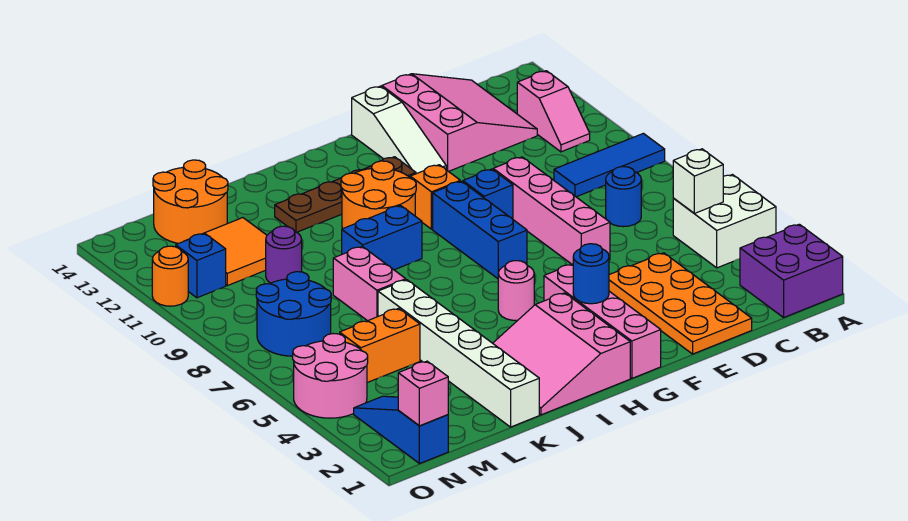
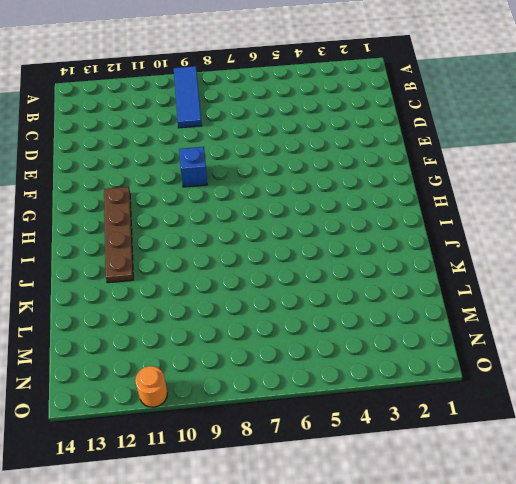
none -> purple brick A1:B2 level 1
none -> white brick A4:B5 level 1
none -> pink slope B11:B12 level 1 top 12
none -> blue round brick C7 level 1

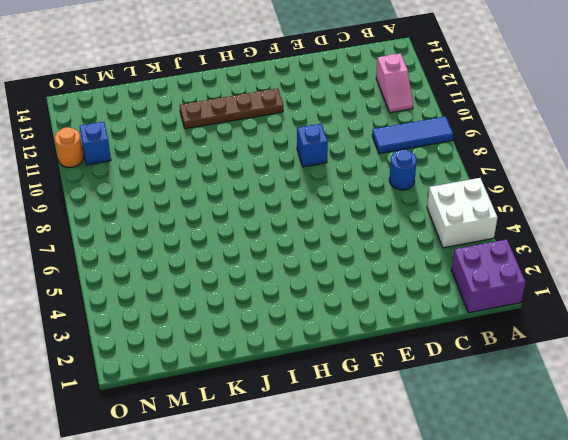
none -> pink slope C12:E14 level 1 top E
none -> orange plate D1:E4 level 1
none -> pink brick E6:E9 level 1
none -> white slope F12:F14 level 1 top 14

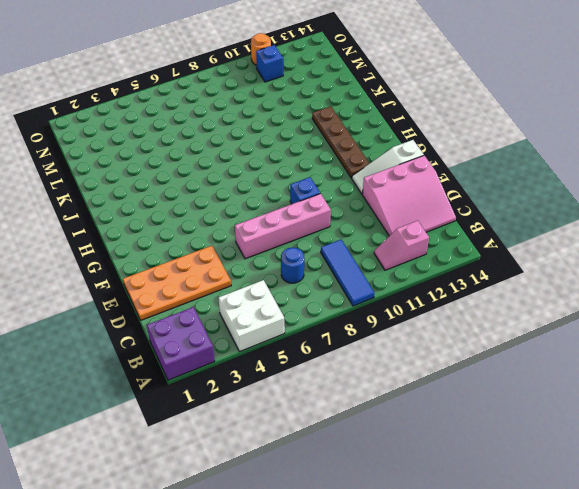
none -> pink brick G1:G4 level 1
none -> blue brick G7:G9 level 1
none -> orange brick G10 level 1
none -> pink slope H1:J3 level 1 top H

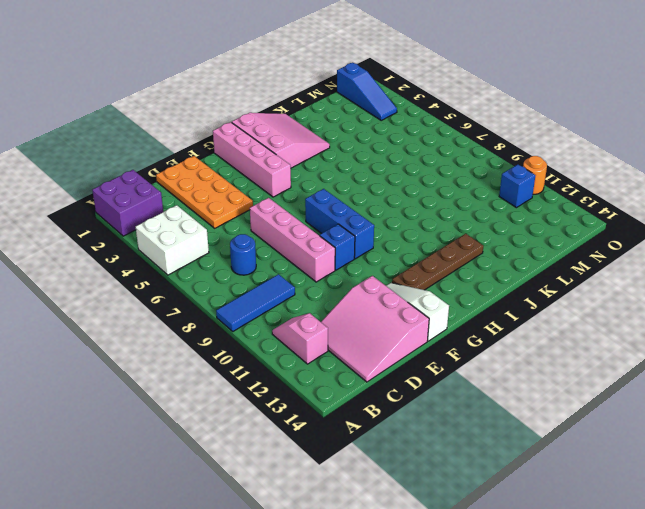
none -> orange brick G10 level 1
none -> pink round brick H5 level 1
none -> orange round brick H10:I11 level 1
none -> blue brick I9:J9 level 1

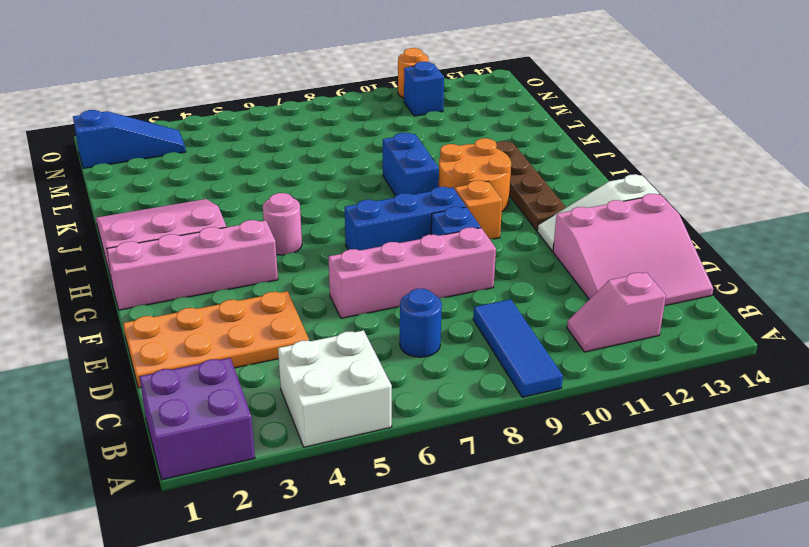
none -> white brick K1:K6 level 1
none -> pink brick K7:K8 level 1
none -> orange brick L5:M5 level 1
none -> purple round brick L10 level 1

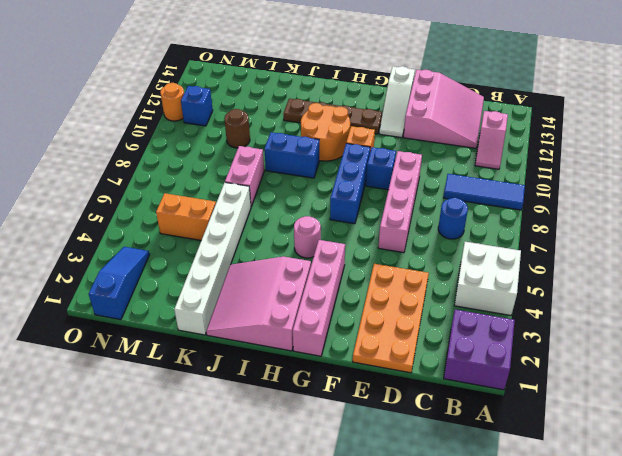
brown round brick L10 level 1 -> purple round brick L10 level 1
none -> orange tile L11:M12 level 1
none -> orange round brick L13:M14 level 1
none -> blue round brick M7:N8 level 1
none -> pink round brick N4:O5 level 1

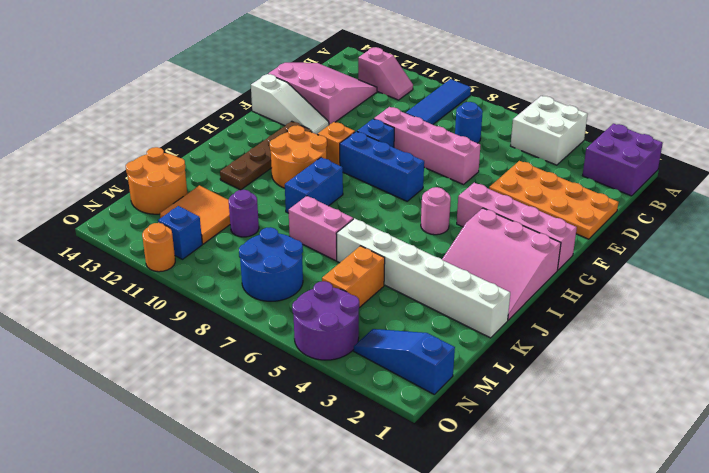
purple round brick N4:O5 level 1 -> pink round brick N4:O5 level 1
none -> white brick B5 level 2
none -> blue round brick G3 level 2
none -> pink brick N1 level 2

